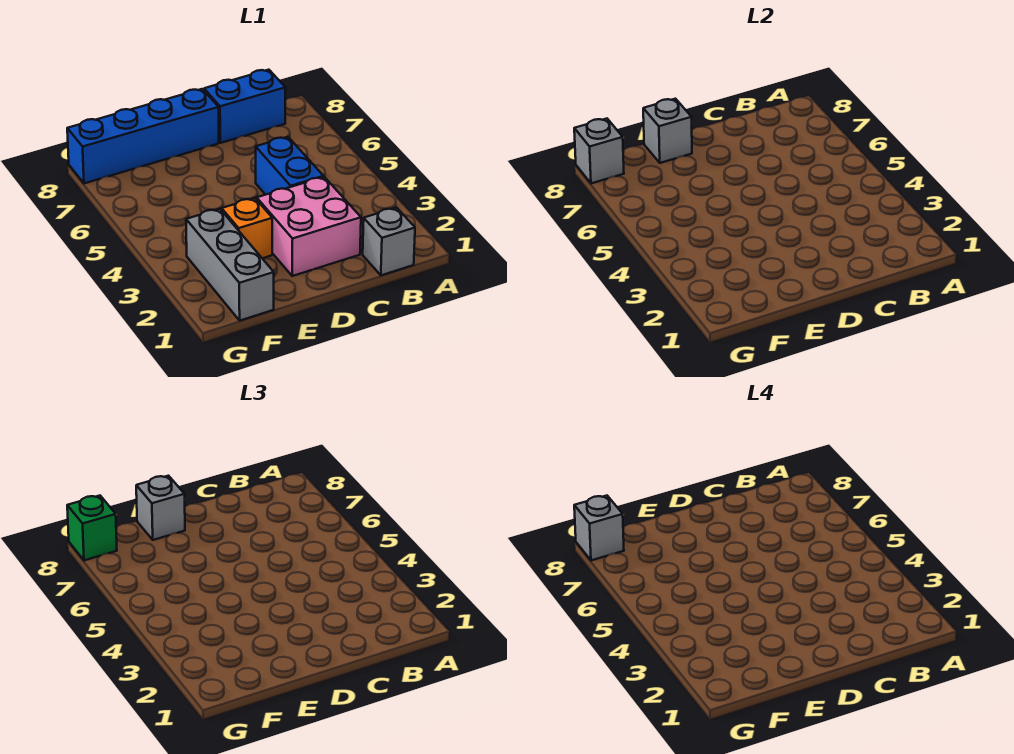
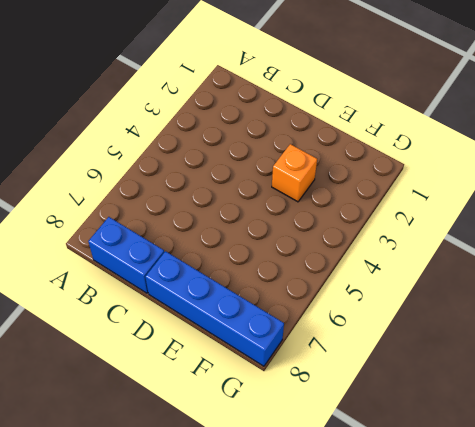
none -> grey brick B1 level 1
none -> pink brick C2:D3 level 1
none -> blue brick C4:C5 level 1

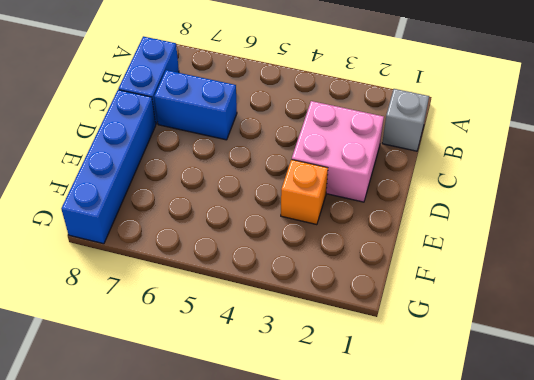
blue brick C6:C7 level 1 -> blue brick C4:C5 level 1
none -> grey brick F1:F3 level 1
none -> grey brick E8 level 2
none -> grey brick G8 level 2

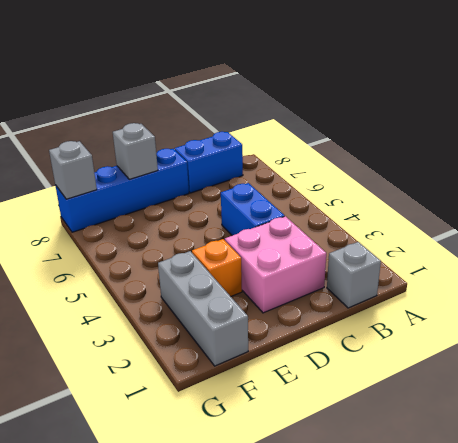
none -> grey brick E8 level 3
none -> green brick G8 level 3
none -> grey brick G8 level 4

